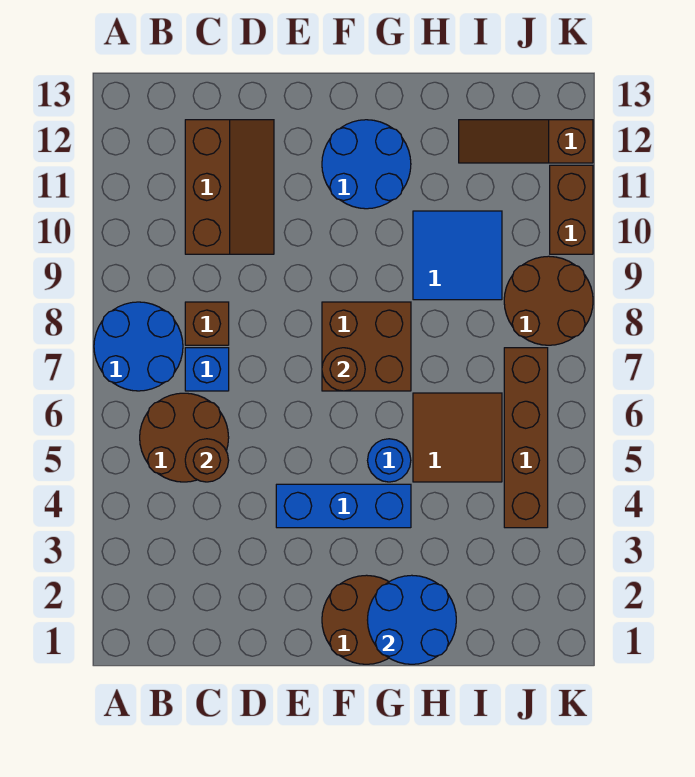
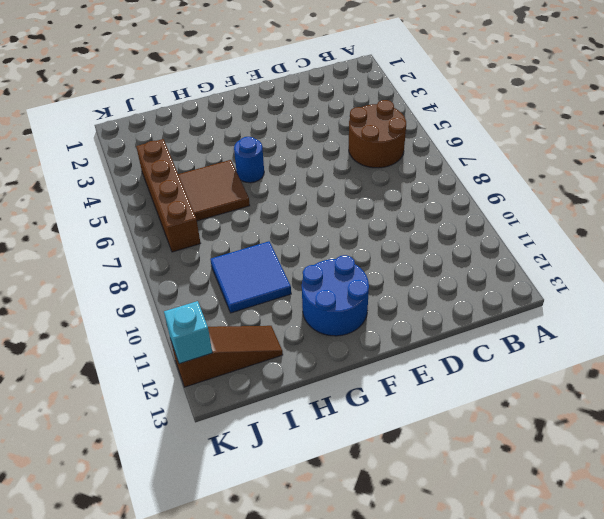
cyan brick K12 level 2 -> none
none -> blue round brick A7:B8 level 1
none -> blue brick C7 level 1
none -> brown brick C8 level 1

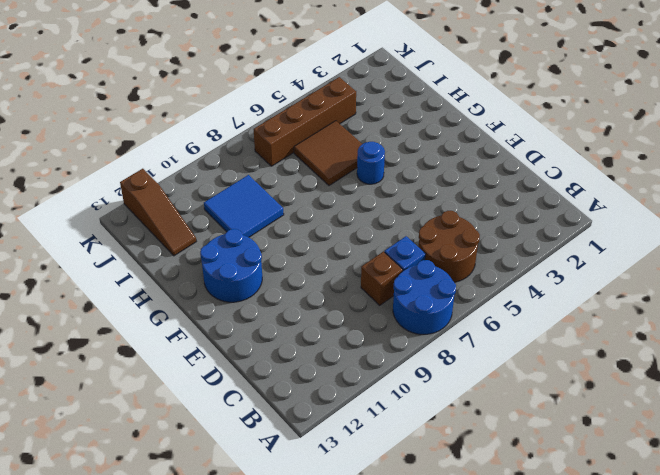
none -> brown slope C10:D12 level 1 top C
none -> blue brick E4:G4 level 1
none -> brown round brick F1:G2 level 1

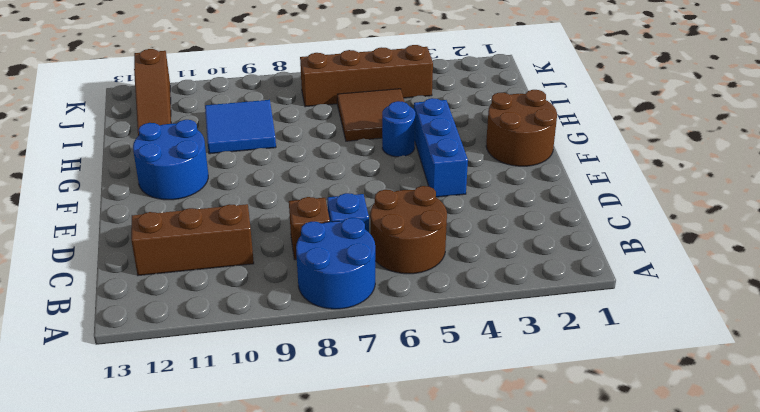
none -> brown brick F7:G8 level 1
none -> brown round brick J8:K9 level 1
none -> brown brick K10:K11 level 1

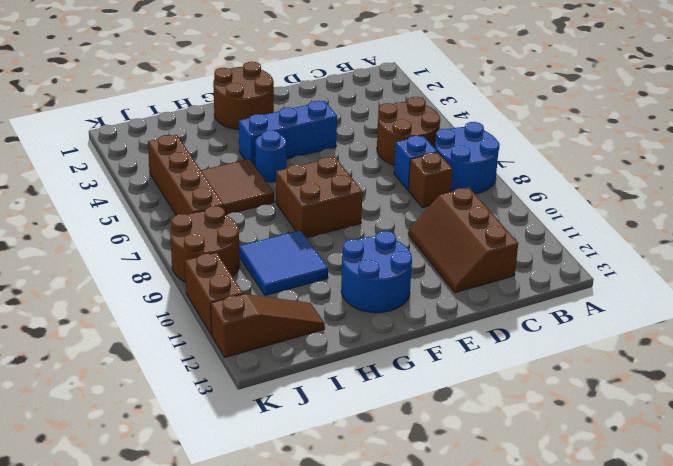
none -> brown round brick C5 level 2
none -> brown round brick F7 level 2
none -> blue round brick G1:H2 level 2

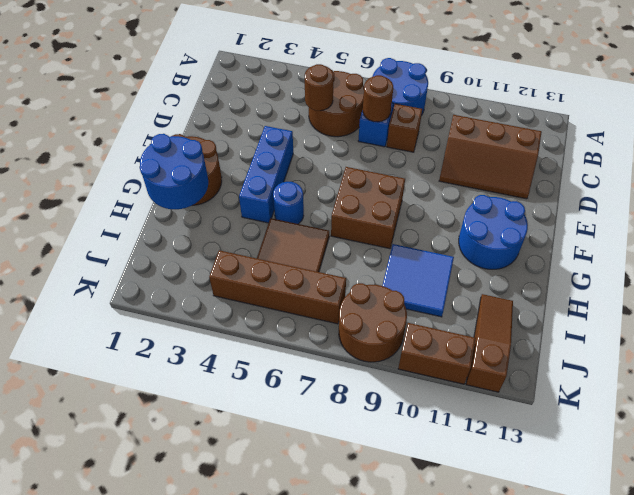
brown round brick C7 level 2 -> brown round brick F7 level 2

